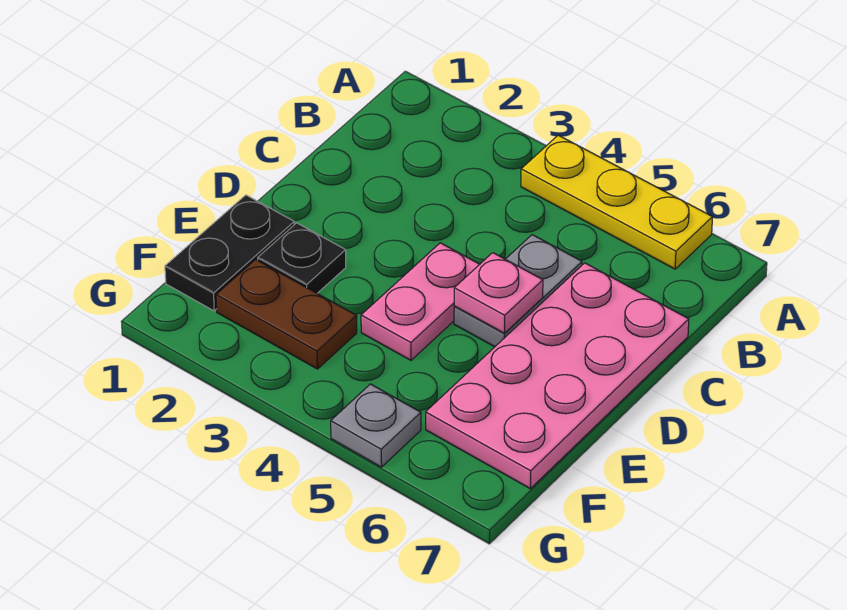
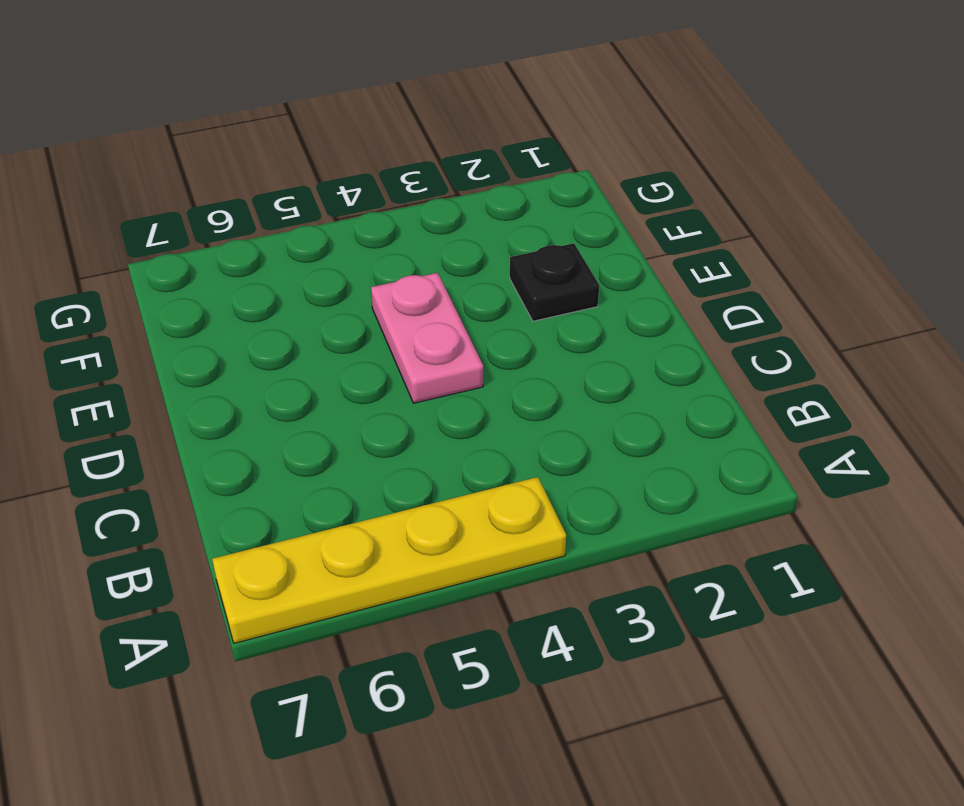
yellow plate A4:A7 level 1 -> yellow plate A4:A6 level 1
none -> grey plate C5:D5 level 1
none -> pink plate C6:F7 level 1

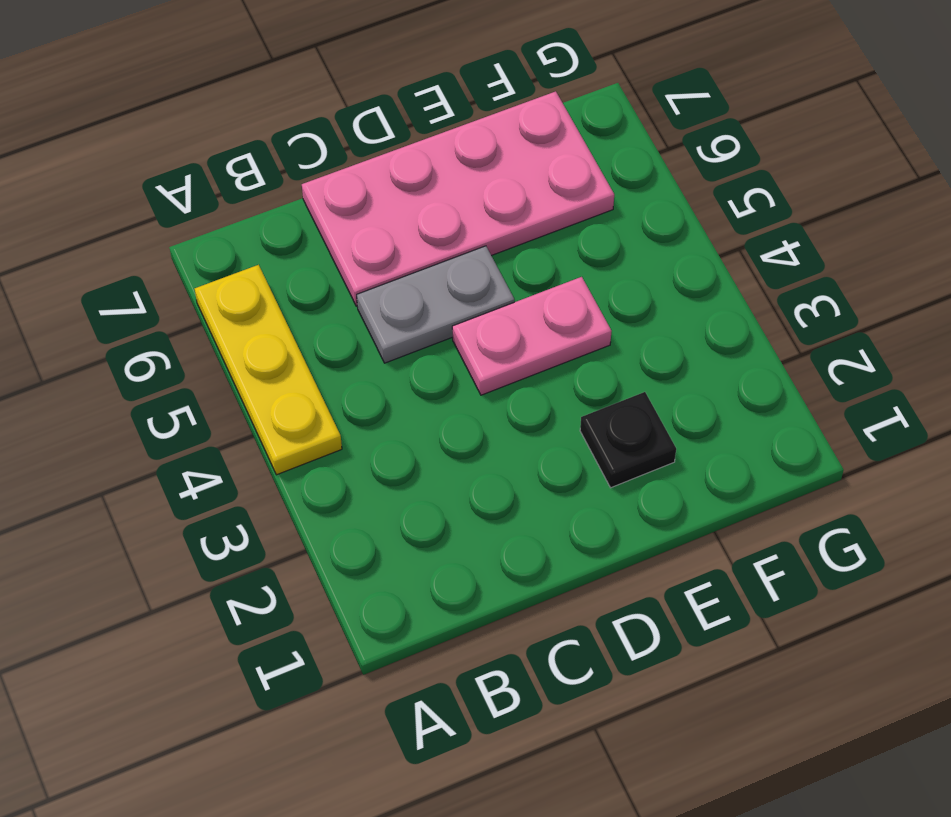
none -> black plate E1:F1 level 1
none -> brown plate F2:F3 level 1

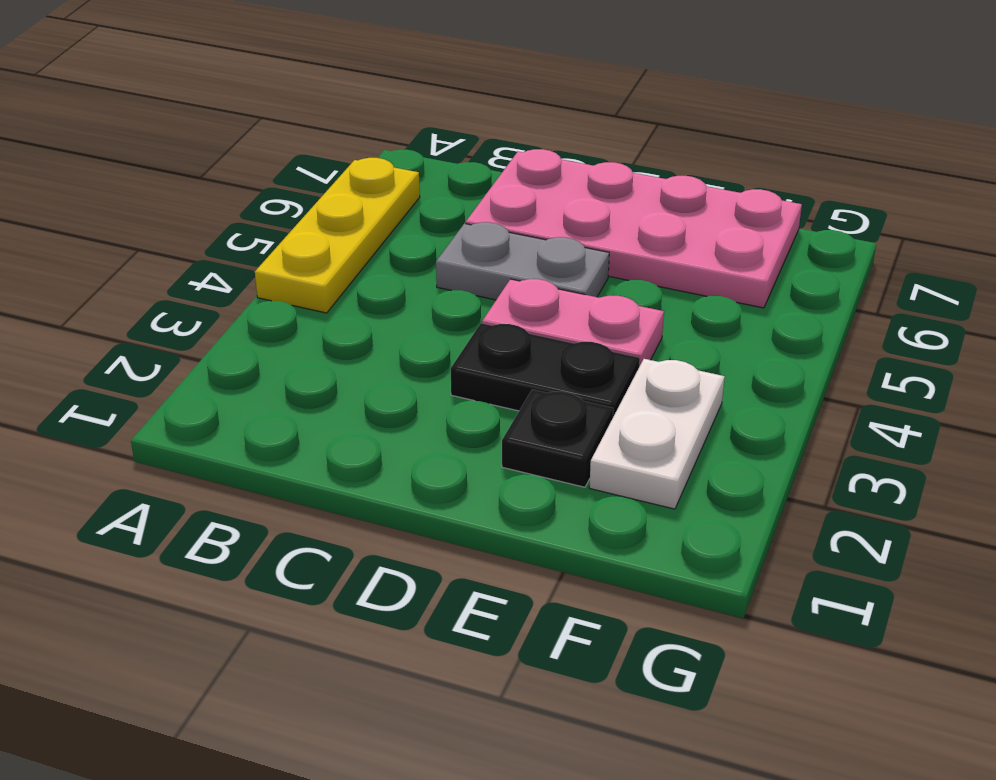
black plate D3:E3 level 1 -> black plate E1:F1 level 1
white plate F2:F3 level 1 -> brown plate F2:F3 level 1
none -> grey plate G5 level 1
none -> pink plate D5 level 2

